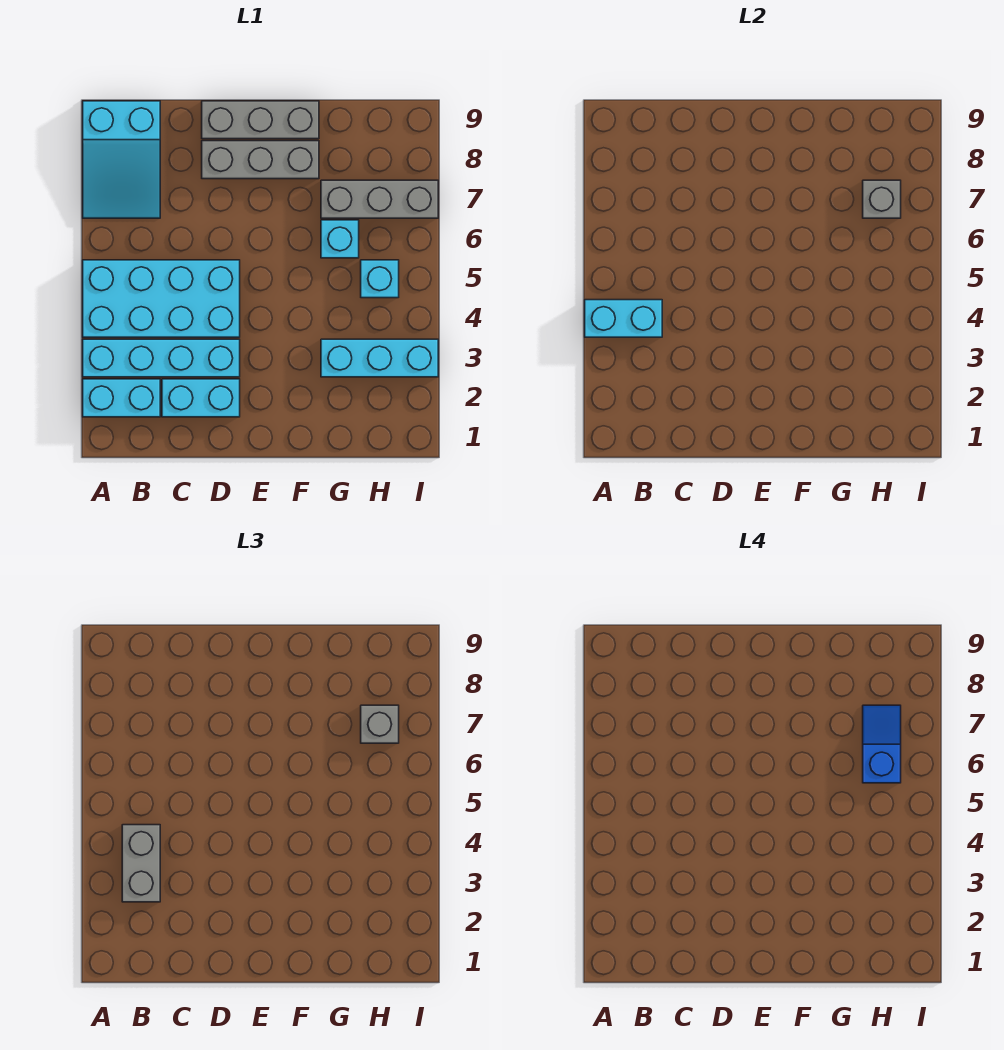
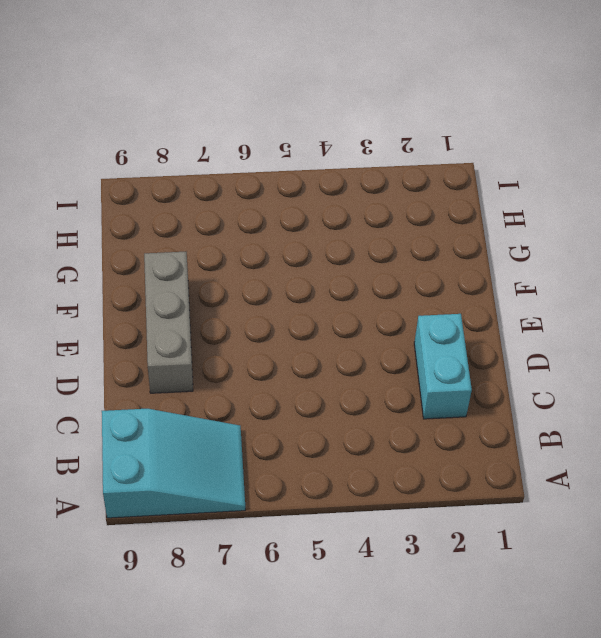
none -> cyan brick A2:B2 level 1
none -> cyan brick A3:D3 level 1
none -> cyan brick A4:D5 level 1

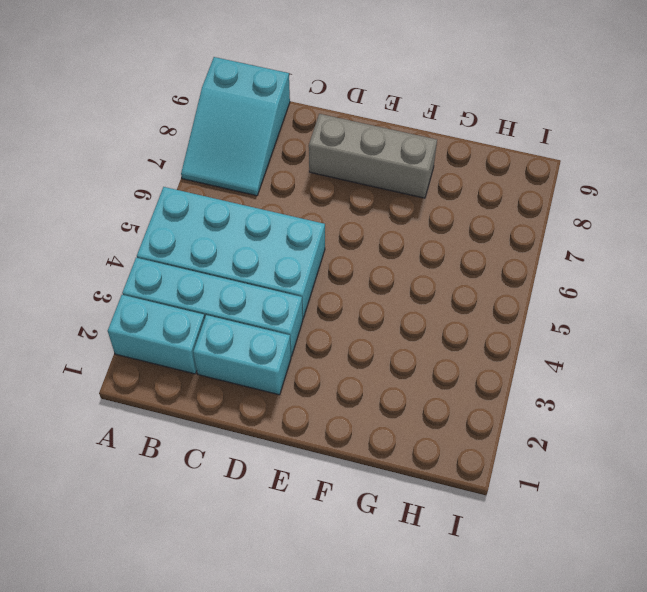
none -> grey brick D9:F9 level 1
none -> cyan brick G3:I3 level 1
none -> cyan brick G6 level 1

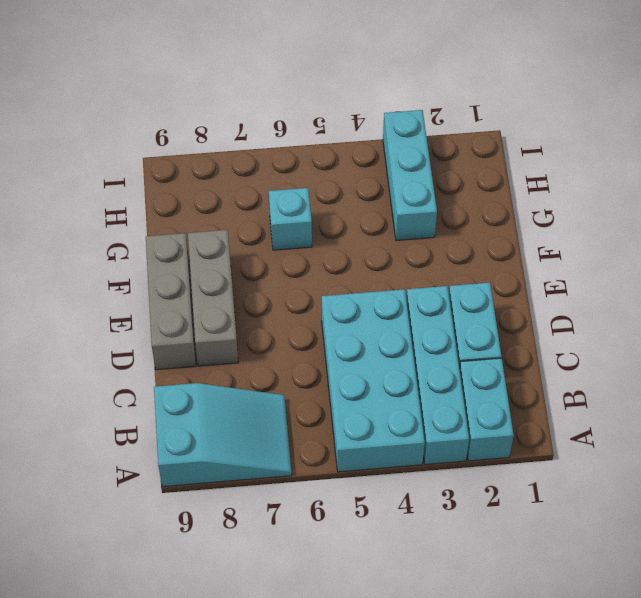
none -> grey brick G7:I7 level 1
none -> cyan brick H5 level 1
none -> cyan brick A4:B4 level 2

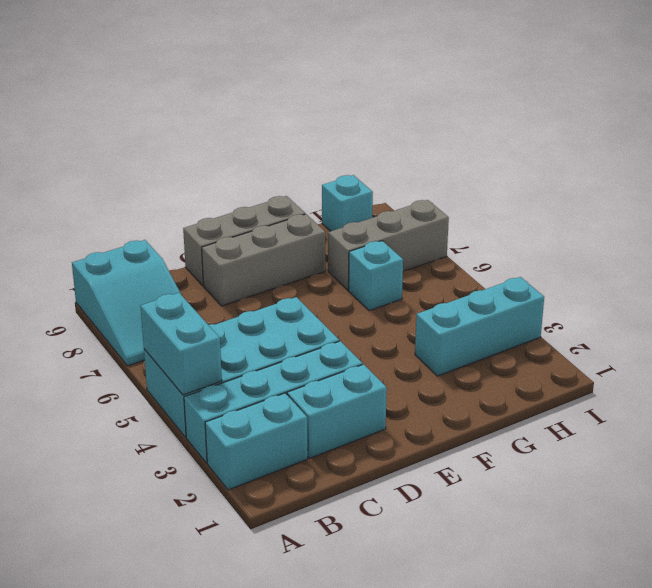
cyan brick A4:A5 level 2 -> cyan brick A4:B4 level 2
cyan brick H9 level 1 -> cyan brick H5 level 1
none -> grey brick H7 level 2
none -> grey brick B3:B4 level 3
none -> grey brick H7 level 3

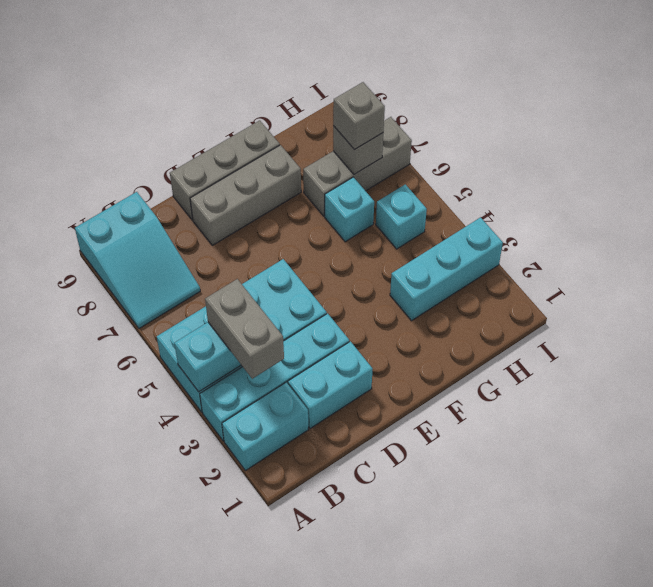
none -> blue slope H6:H7 level 4 top 6

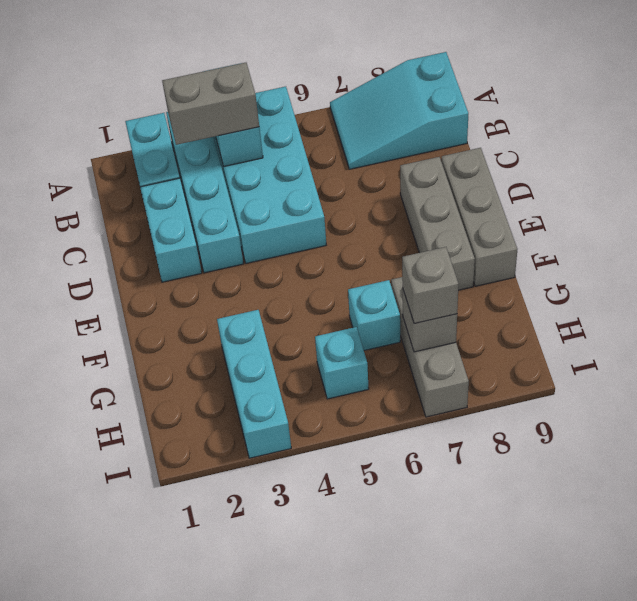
none -> blue slope H6:H7 level 4 top 6

